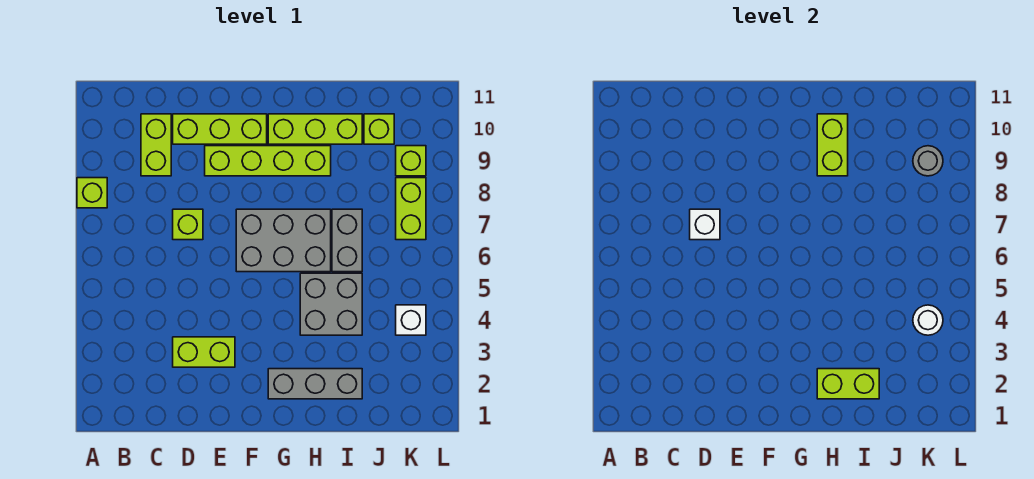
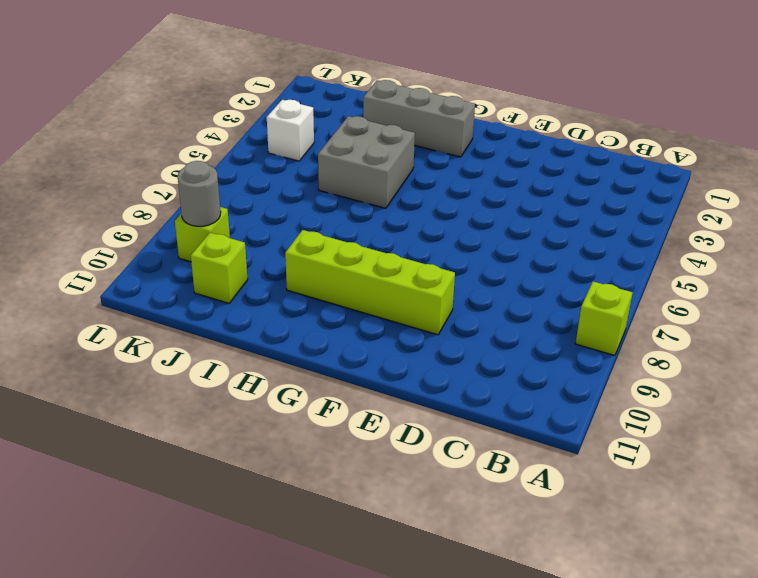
none -> lime brick C9:C10 level 1
none -> lime brick D3:E3 level 1
none -> lime brick D7 level 1

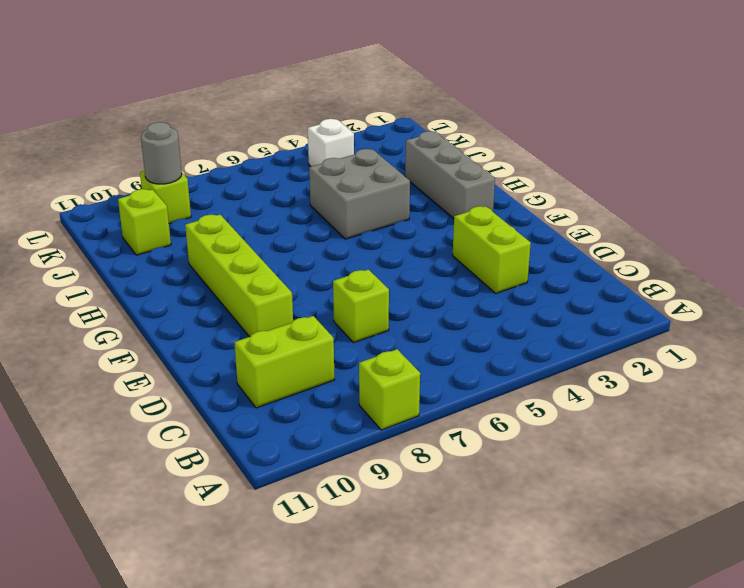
none -> lime brick D10:F10 level 1
none -> grey brick F6:H7 level 1
none -> lime brick G10:I10 level 1

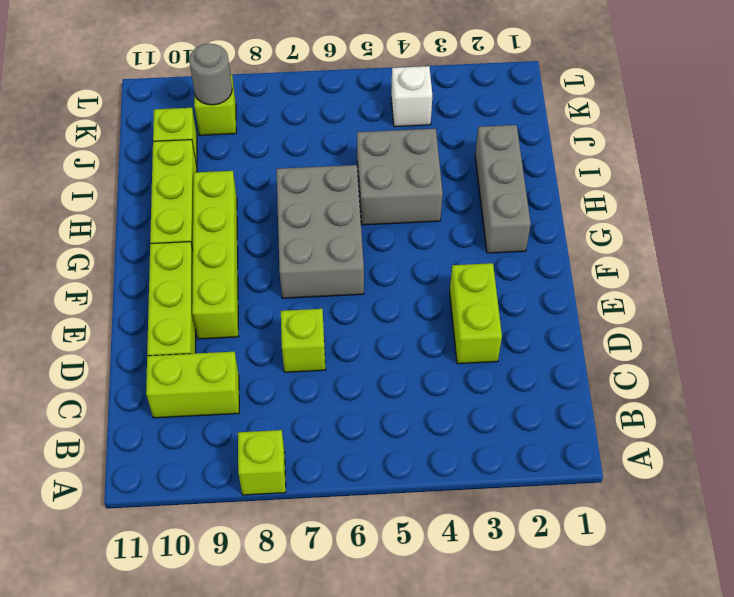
none -> grey brick I6:I7 level 1
none -> lime brick K7:K8 level 1
none -> white brick D7 level 2

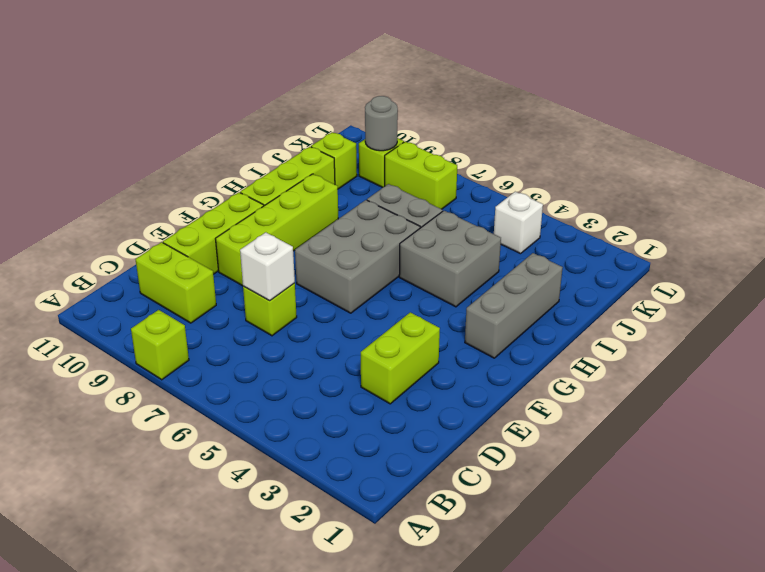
none -> lime brick H2:I2 level 2
none -> lime brick H9:H10 level 2
none -> white round brick K4 level 2

